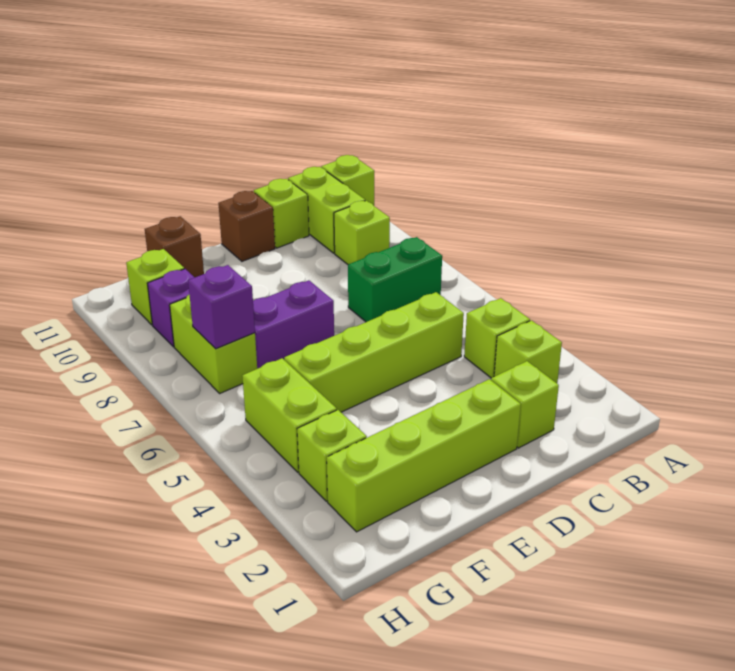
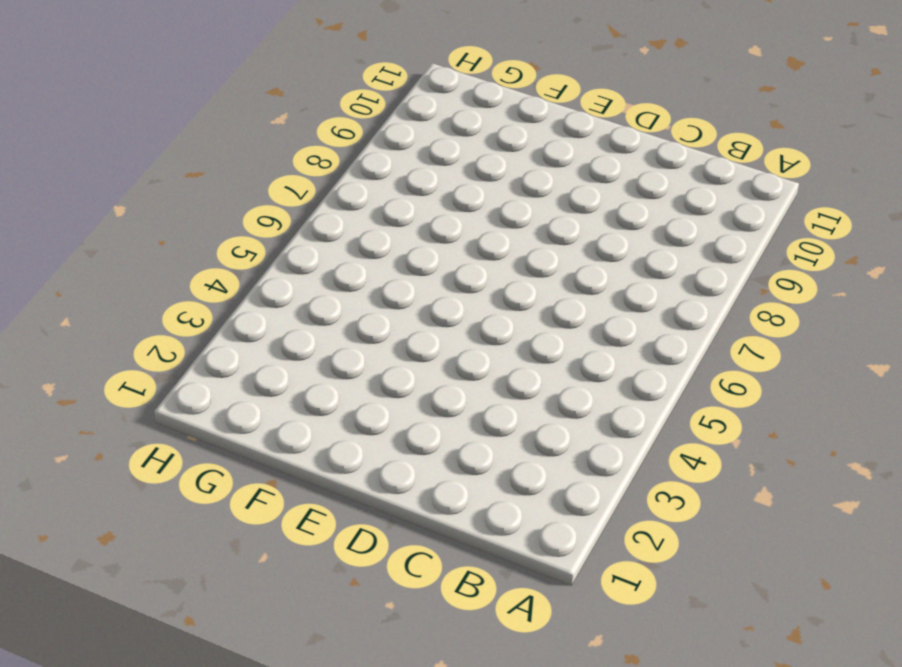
none -> lime brick A11 level 1
none -> lime brick B3 level 1
none -> lime brick B4 level 1

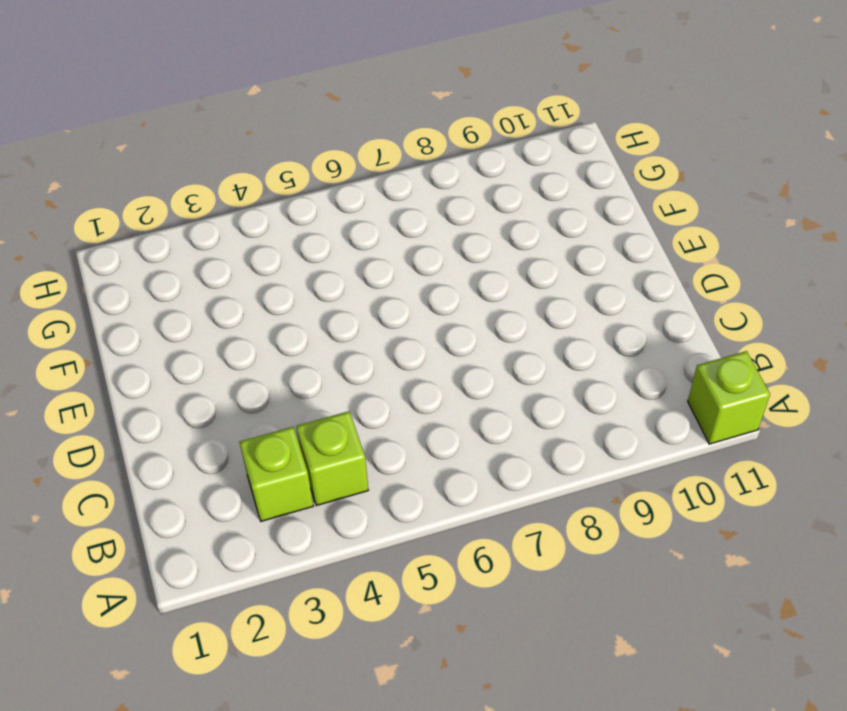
none -> green brick B7:C7 level 1
none -> lime brick B9 level 1
none -> lime brick B10:B11 level 1

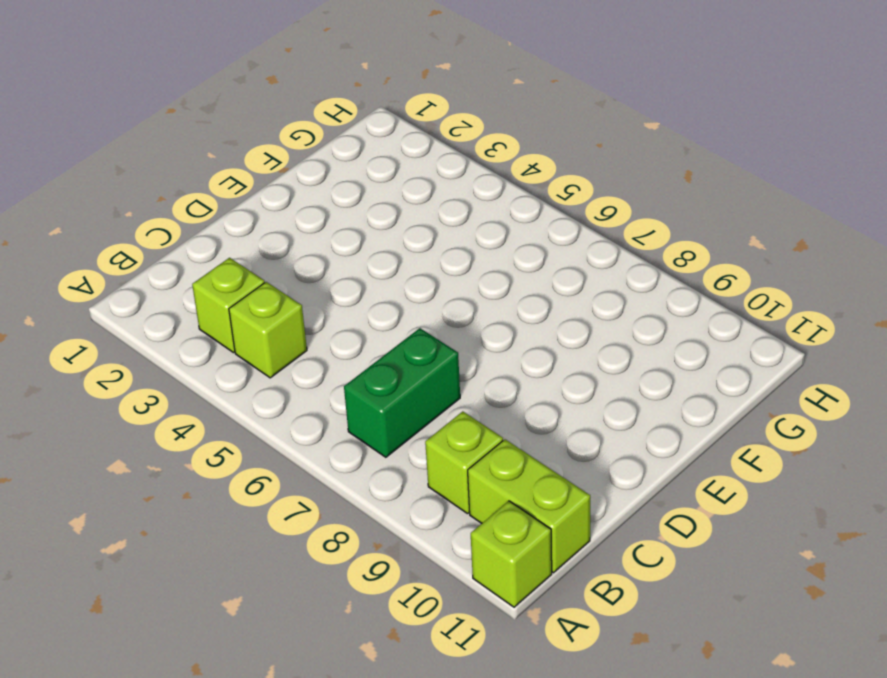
none -> lime brick C2 level 1
none -> lime brick C5:F5 level 1
none -> lime brick C11 level 1

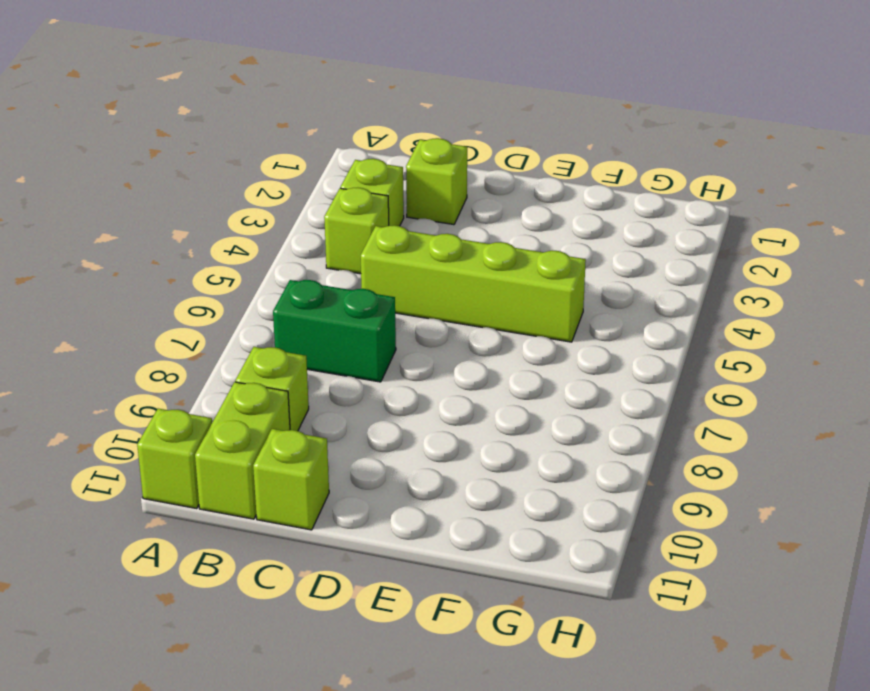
none -> lime brick D2:G2 level 1
none -> brown brick D11 level 1
none -> purple brick E7:F7 level 1

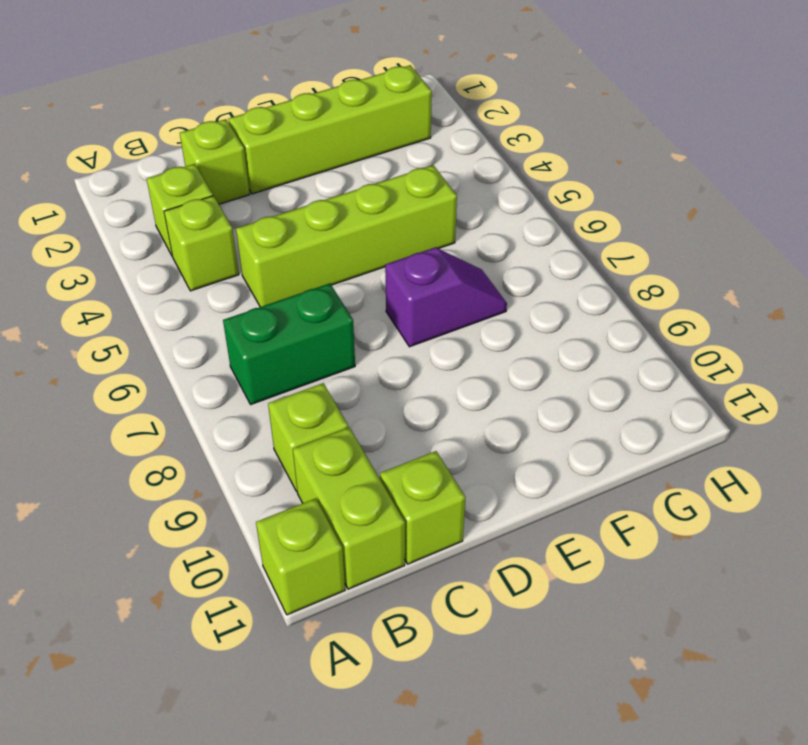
purple slope E7:F7 level 1 top E -> purple brick E7:F7 level 1
none -> brown brick D11 level 1
none -> brown brick F11 level 1
none -> lime brick G3 level 1

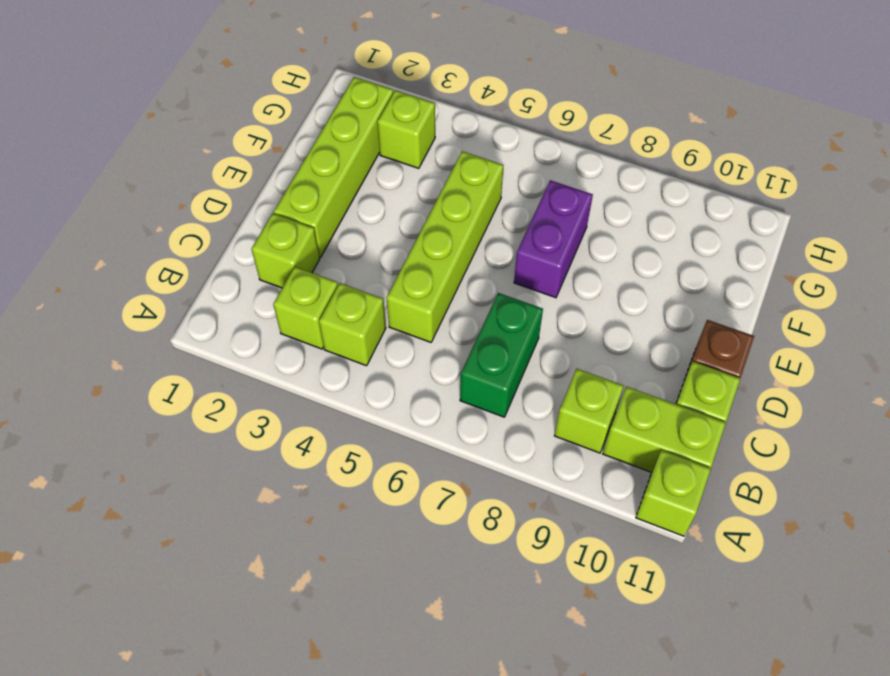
none -> brown brick F11 level 1
none -> lime brick G4:G5 level 1
none -> lime brick G7:G8 level 1

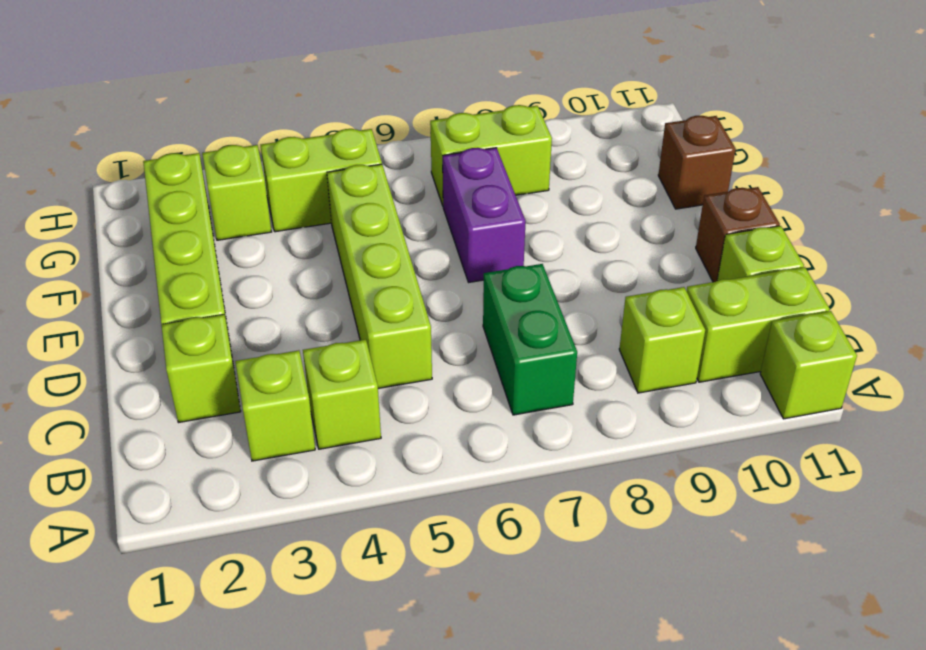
none -> purple brick G9 level 1
none -> lime brick G10 level 1
none -> purple brick G7 level 2

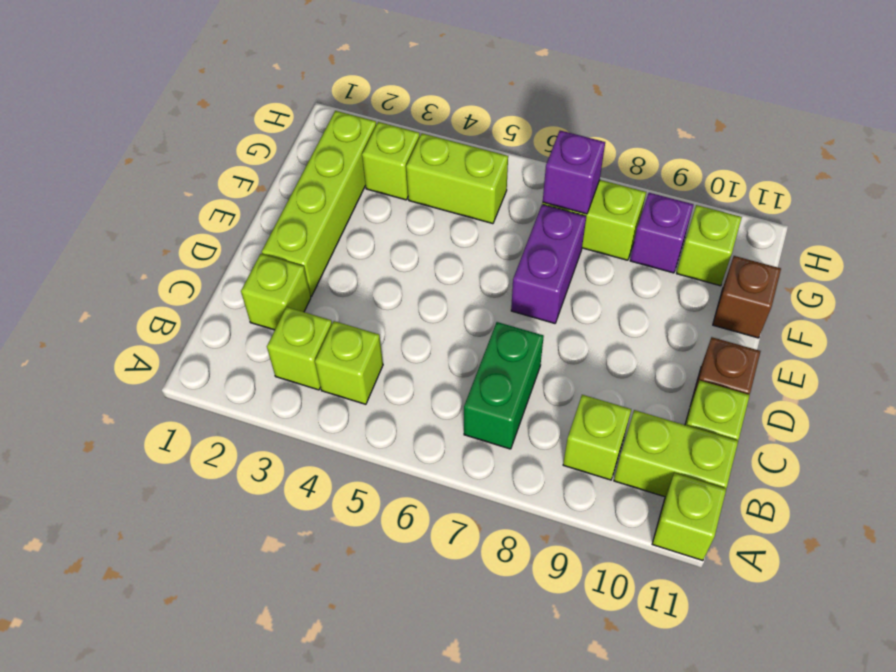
none -> lime brick C5:F5 level 1

